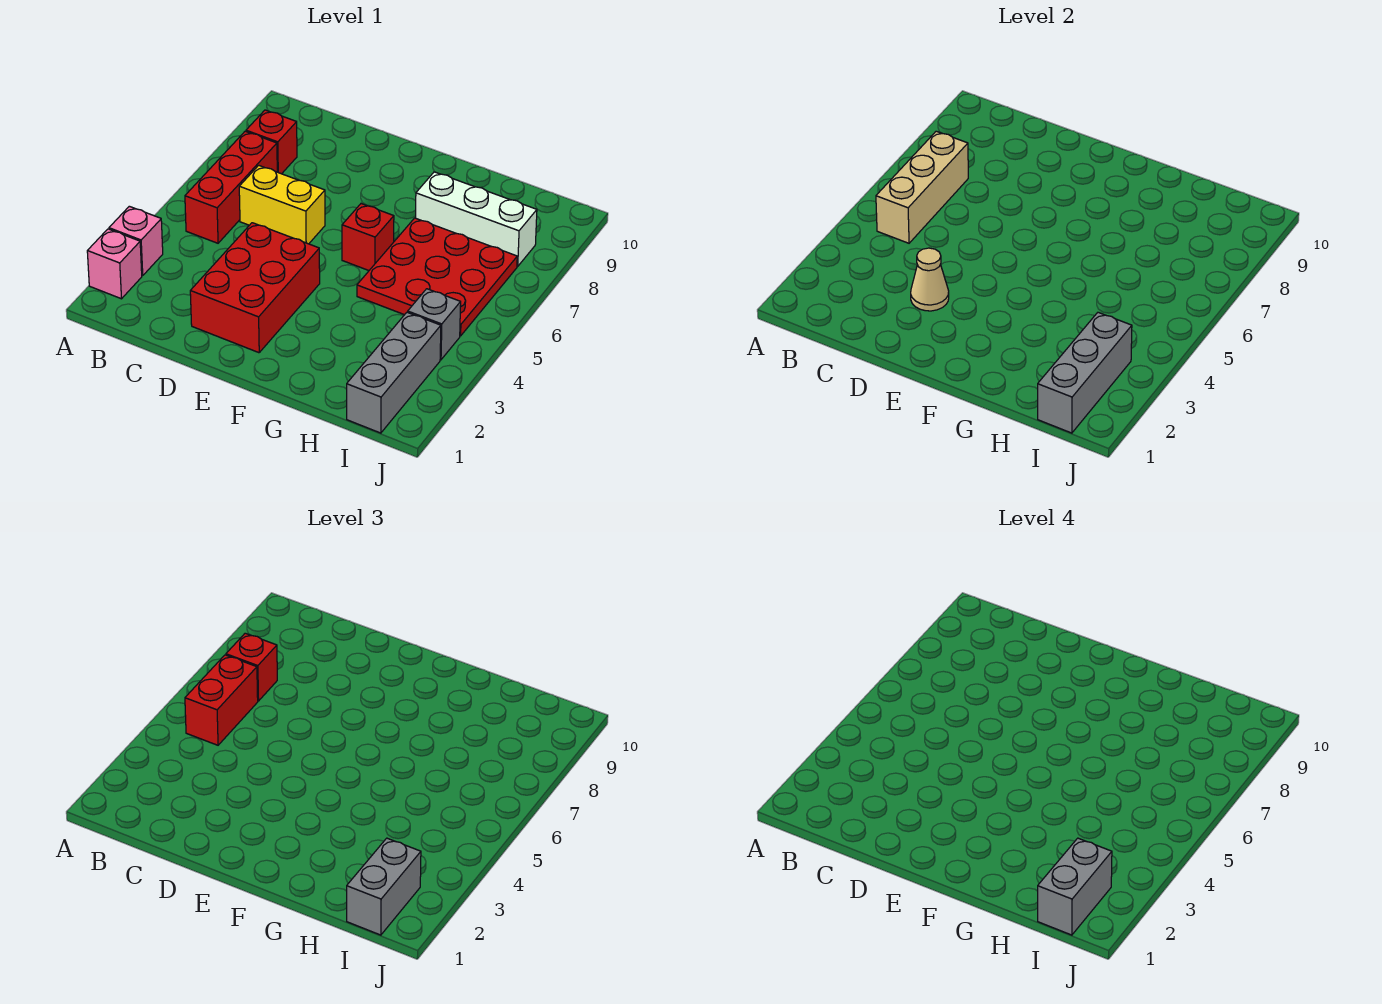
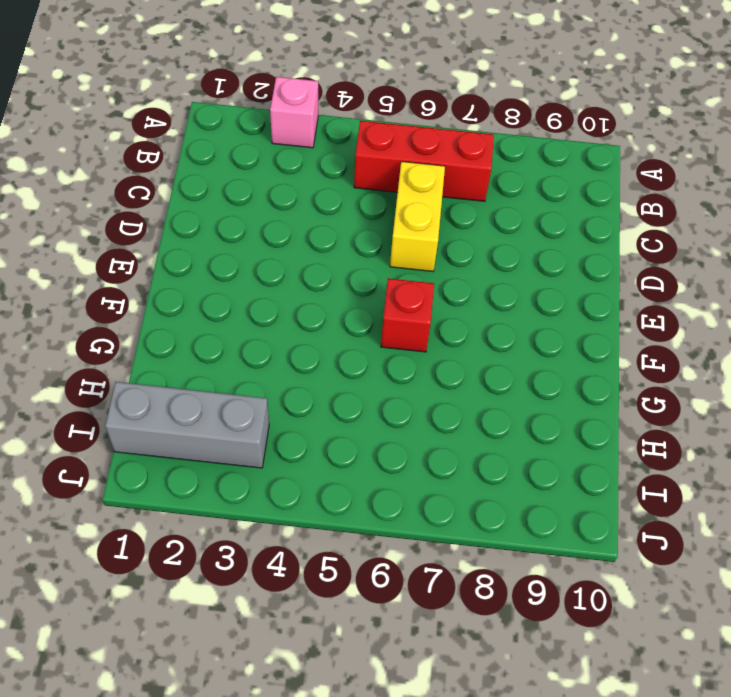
none -> pink brick A2 level 1
none -> red brick B8 level 1
none -> red brick D2:E4 level 1

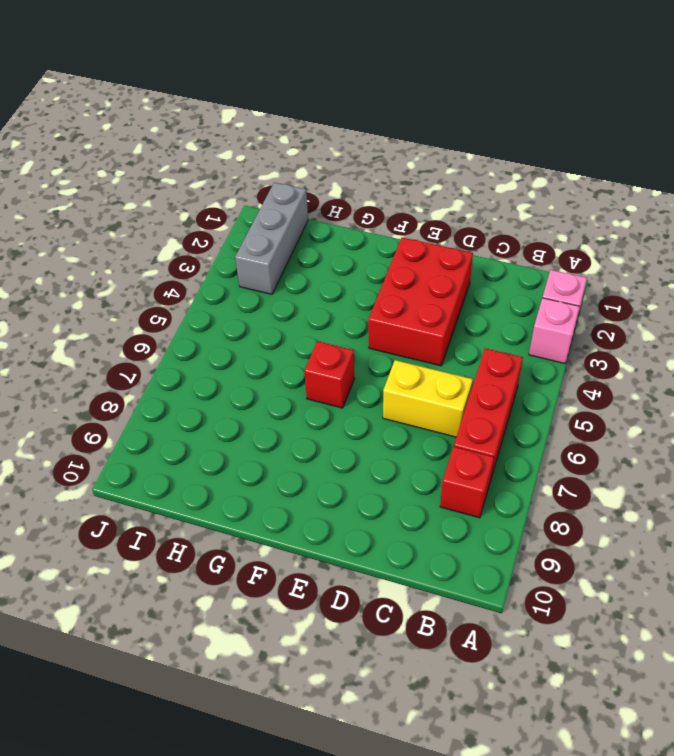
none -> red plate G5:I7 level 1
none -> white brick G8:I8 level 1
none -> grey brick I4 level 1

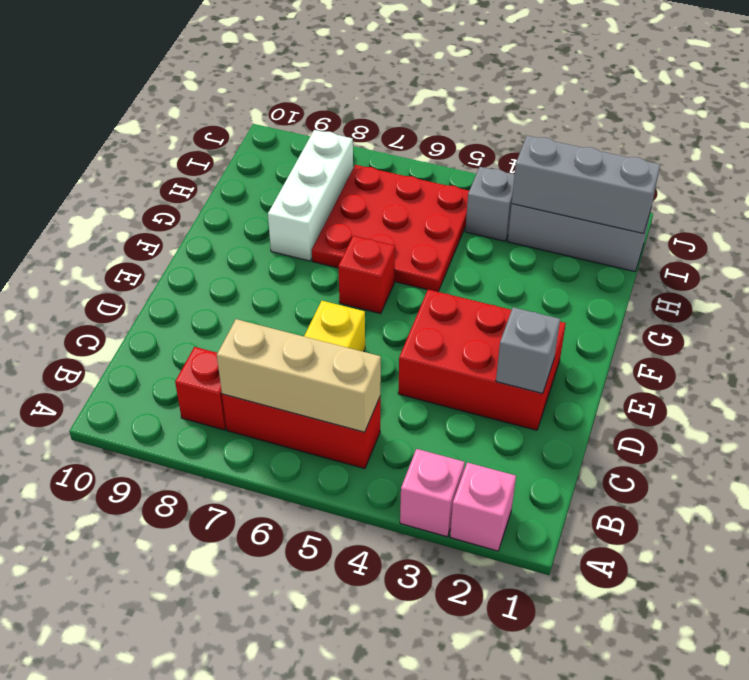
grey brick D2 level 2 -> none
none -> tan cone D3 level 2
none -> red brick B5:B6 level 3
none -> red brick B7 level 3

